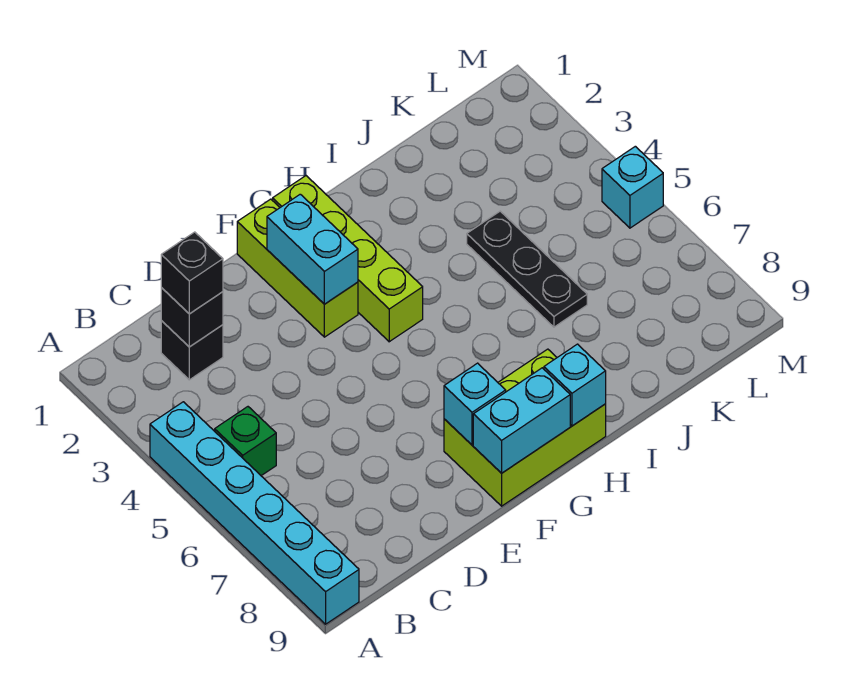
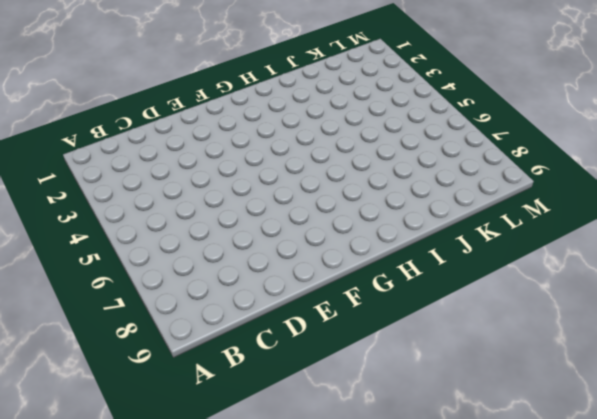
none -> cyan brick A4:A9 level 1
none -> green brick B5 level 1
none -> black brick C2 level 1

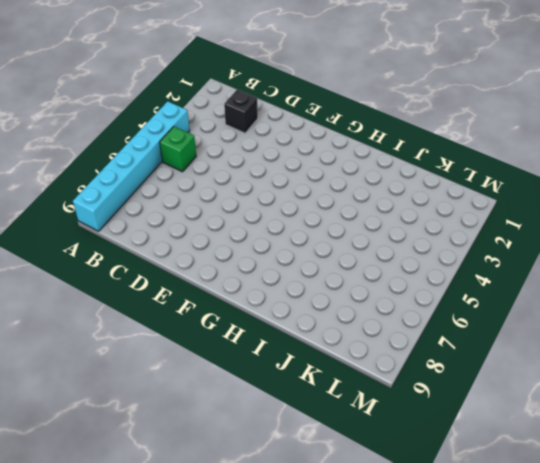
none -> lime brick F1:F3 level 1
none -> lime brick F8:H9 level 1
none -> lime brick G1:G4 level 1

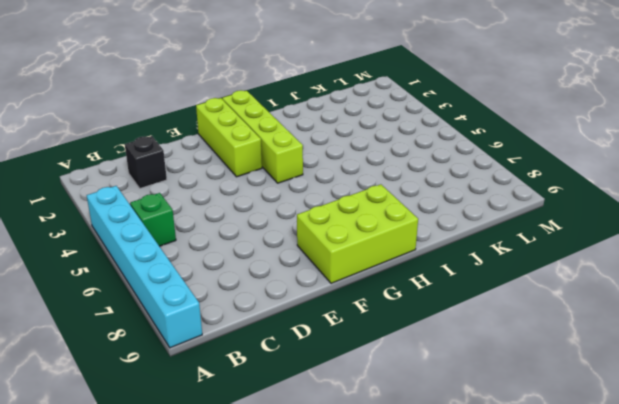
none -> black plate J4:J6 level 1
none -> cyan brick M5 level 1
none -> black brick C2 level 2

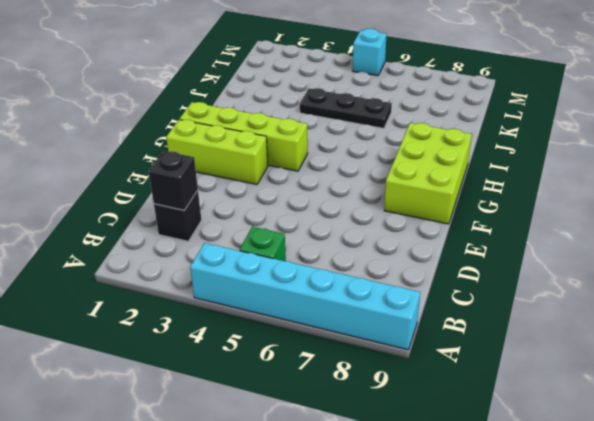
none -> cyan brick F2:F3 level 2
none -> cyan brick F8 level 2
none -> cyan brick F9:G9 level 2

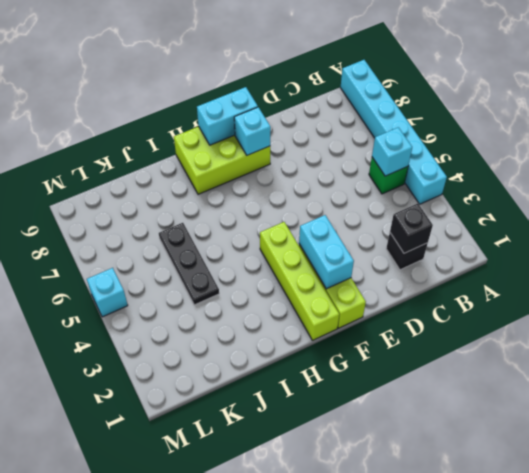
cyan brick B5 level 2 -> cyan brick H9 level 2
none -> black brick C2 level 3

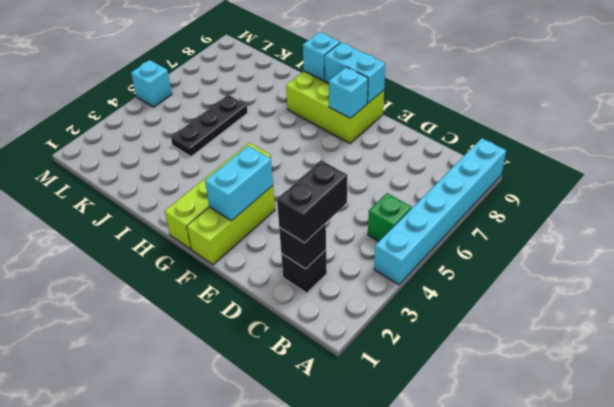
black brick C2:C3 level 3 -> black brick C2 level 3

